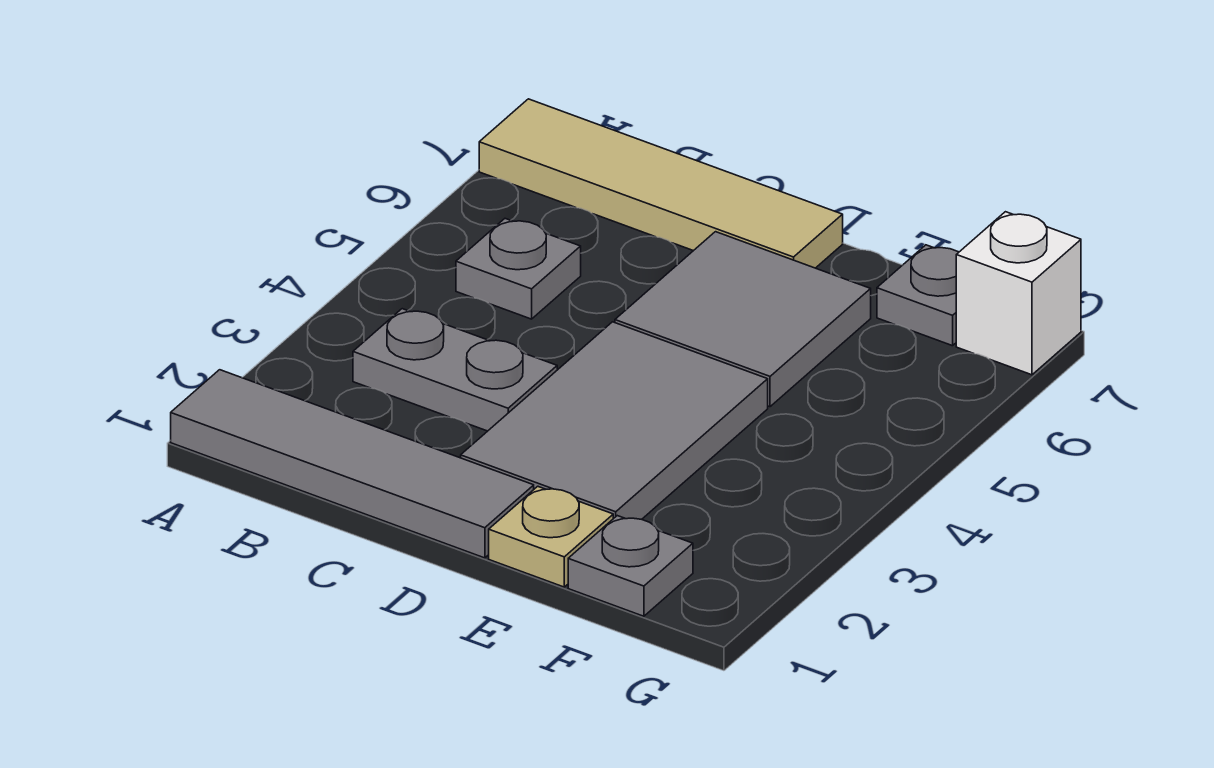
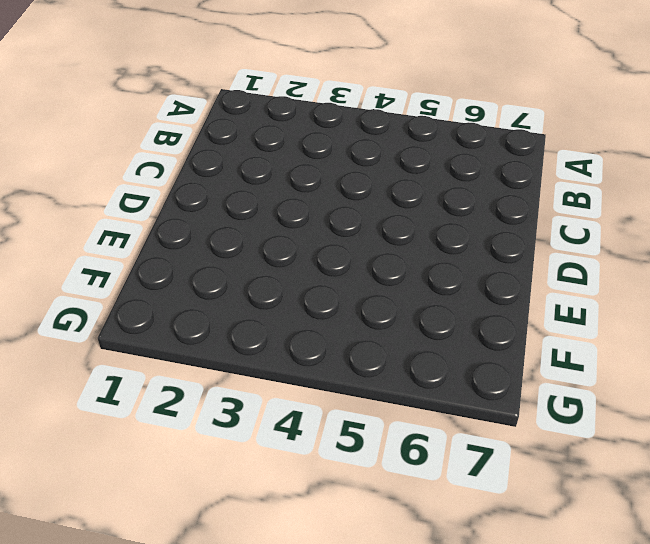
none -> grey tile A1:D1 level 1
none -> tan tile A7:D7 level 1

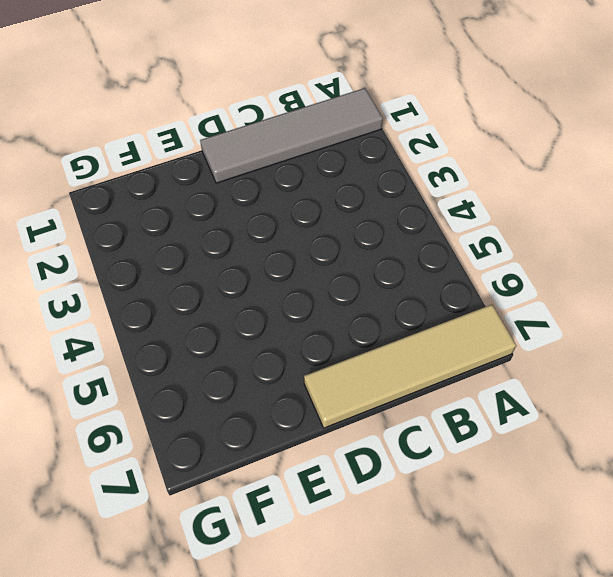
none -> grey plate B3:C3 level 1
none -> grey plate B5 level 1

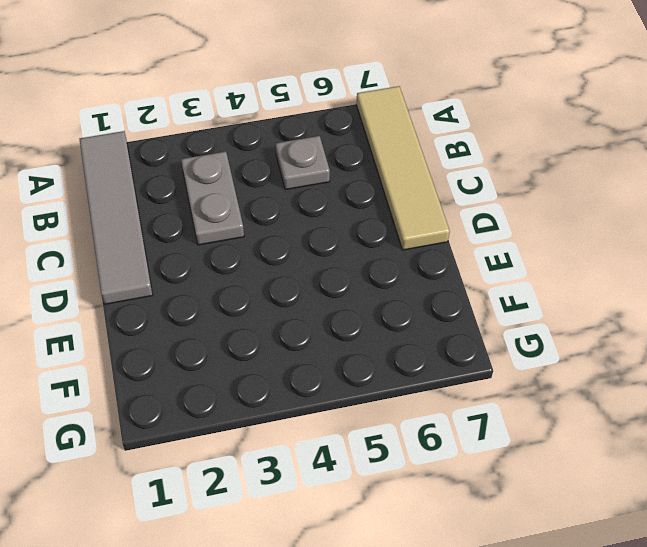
none -> grey tile D2:E4 level 1
none -> grey tile D5:E6 level 1

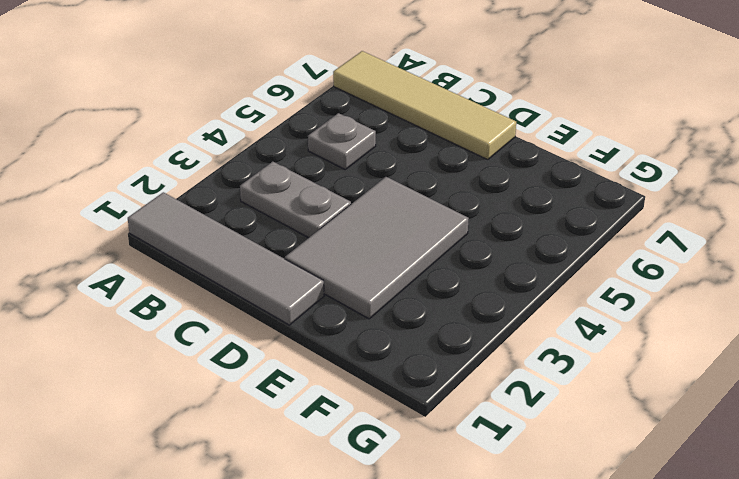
none -> grey tile D5:E6 level 1
none -> tan plate E1 level 1

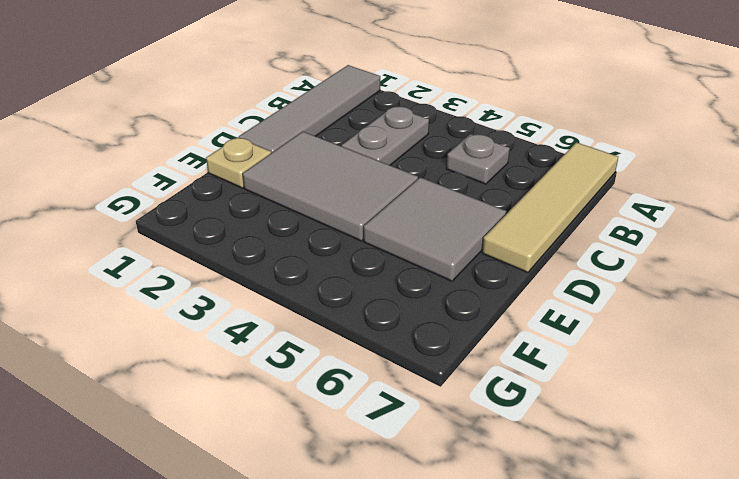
none -> grey plate F1 level 1
none -> grey plate F7 level 1

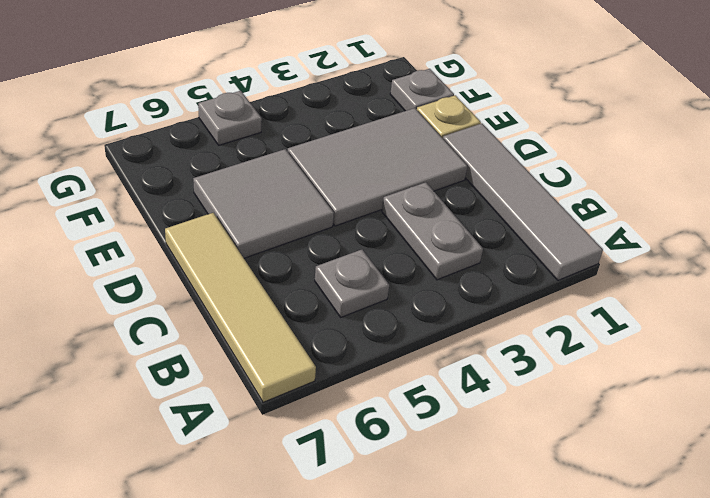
grey plate G5 level 1 -> grey plate F7 level 1
none -> white brick G7 level 1

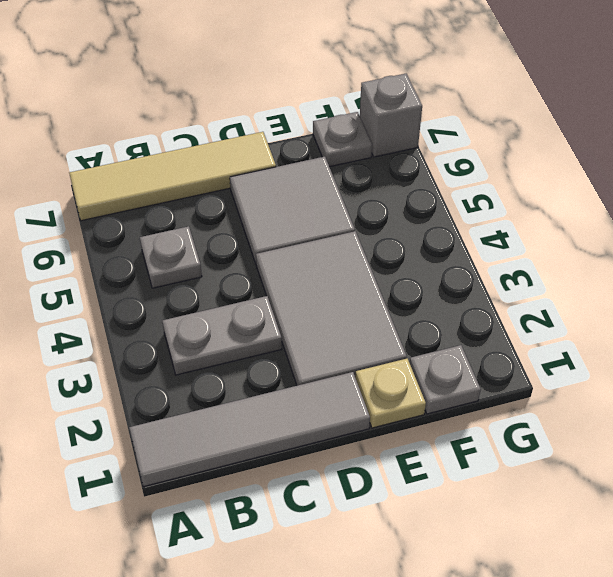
grey brick G7 level 1 -> white brick G7 level 1

